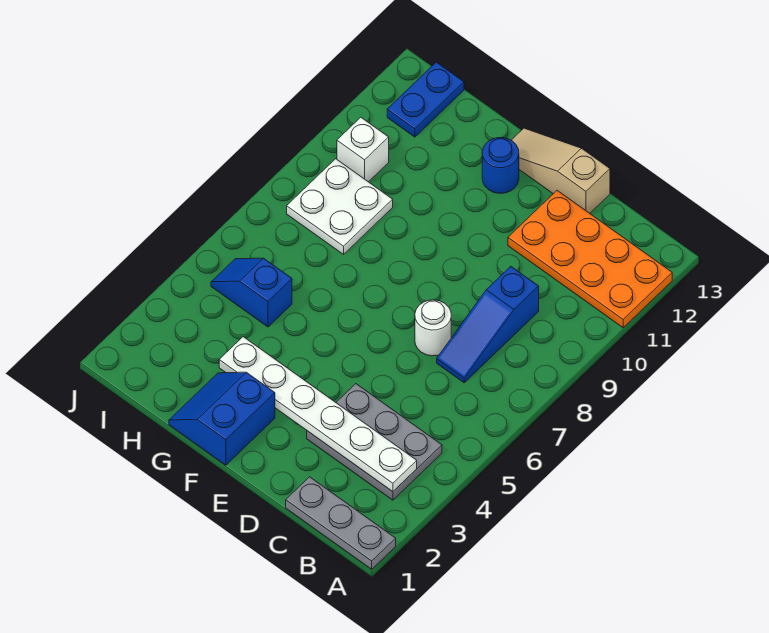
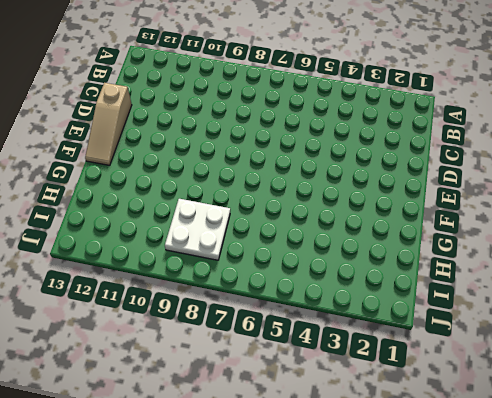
none -> grey plate A1:C1 level 1
none -> orange plate A11:D12 level 1
none -> grey plate B3:D4 level 1

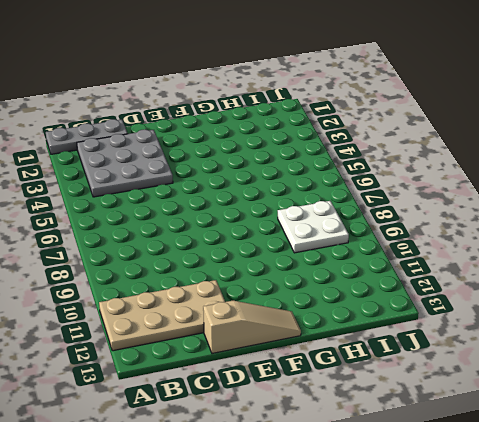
tan plate A11:D12 level 1 -> orange plate A11:D12 level 1
grey plate B2:D4 level 1 -> grey plate B3:D4 level 1
none -> blue slope C7:C9 level 1 top 9
none -> white round brick D7 level 1
none -> blue slope F1:G2 level 1 top F

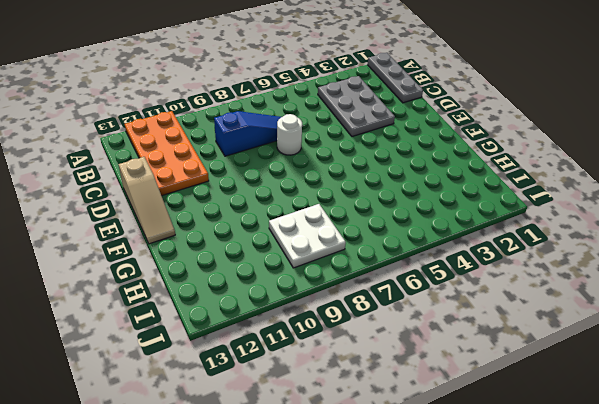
none -> blue slope F1:G2 level 1 top F
none -> blue round brick F12 level 1
none -> blue slope H5:I5 level 1 top H

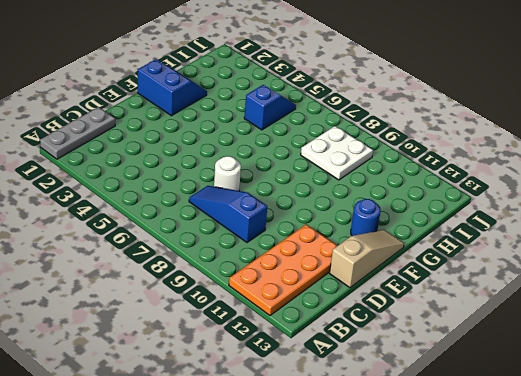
none -> grey plate B3:D4 level 1
none -> white brick I10 level 1
none -> blue plate I12:I13 level 1

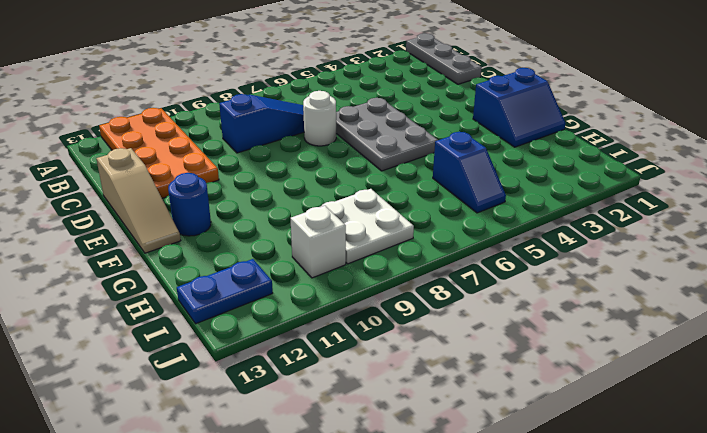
grey plate D5:F6 level 1 -> grey plate B3:D4 level 1
none -> white plate B3:G3 level 2

